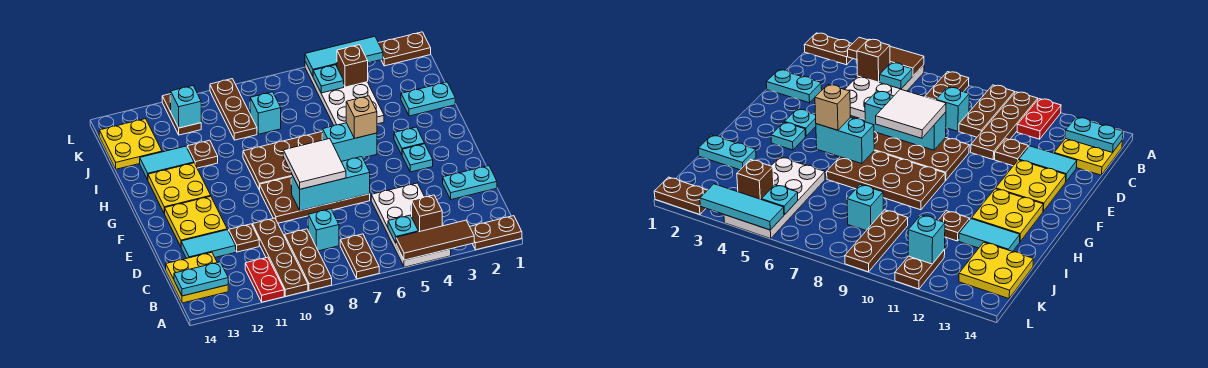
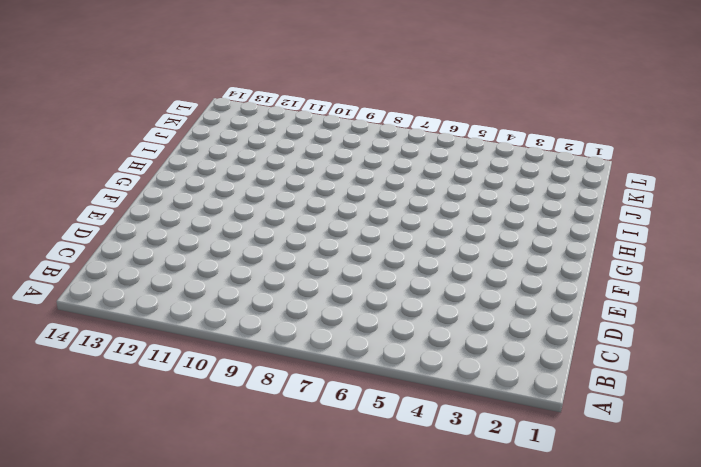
none -> brown plate A1:A2 level 1
none -> white plate A4:D5 level 1
none -> brown plate A7:B7 level 1
none -> brown plate A9:C9 level 1

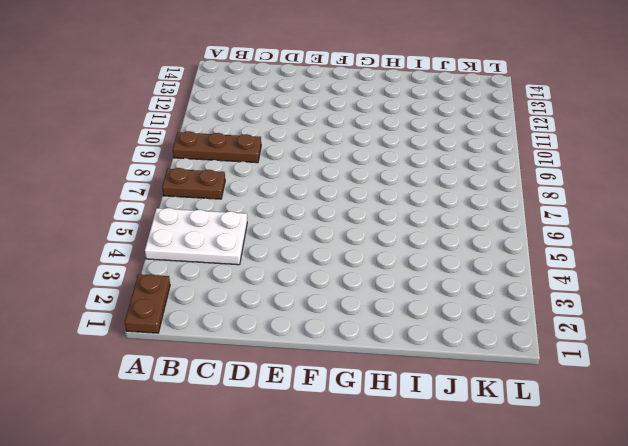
white plate A4:C5 level 1 -> white plate A4:D5 level 1
none -> brown plate A10:D10 level 1
none -> red plate A11:B11 level 1
none -> yellow plate B13:C14 level 1
none -> cyan brick C8 level 1

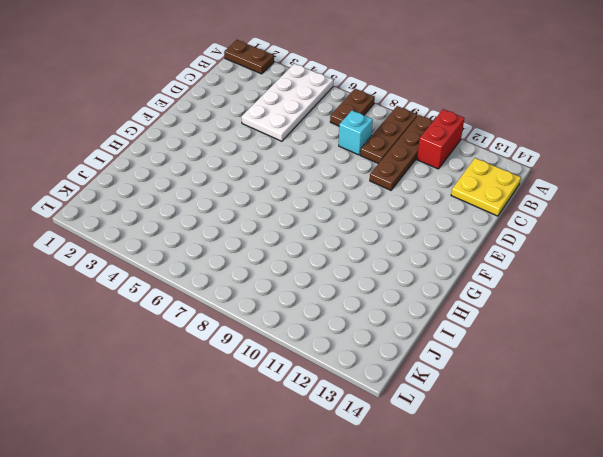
red brick A11:B11 level 1 -> red plate A11:B11 level 1
none -> cyan plate D1:D2 level 1
none -> brown plate D11 level 1
none -> cyan tile D12:D13 level 1
none -> brown plate E6:F9 level 1

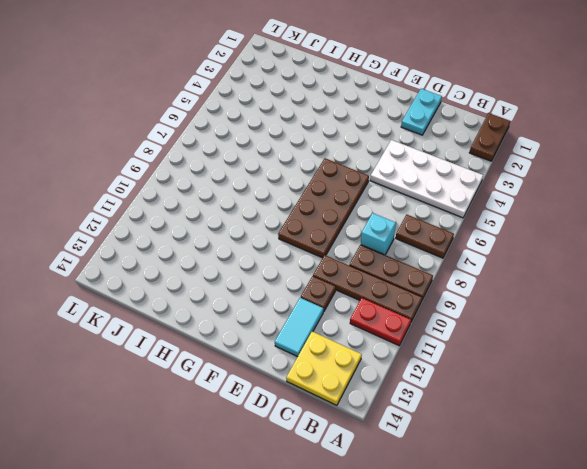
none -> yellow plate E12:F13 level 1
none -> cyan plate F3 level 1
none -> cyan plate G3 level 1
none -> brown plate G6:H9 level 1

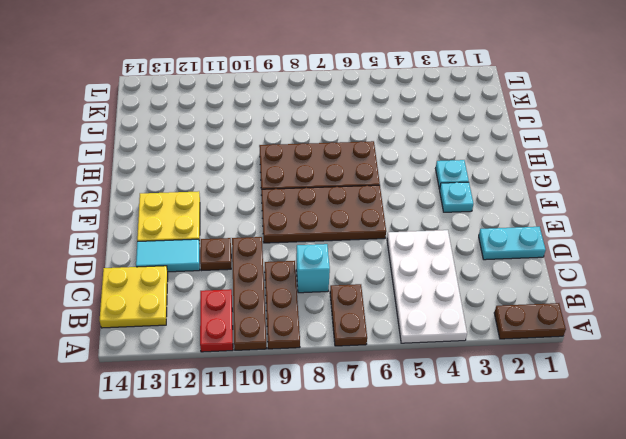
none -> yellow plate G12:H13 level 1
none -> cyan plate I1:I2 level 1
none -> white plate I4:L5 level 1
none -> brown plate I11 level 1

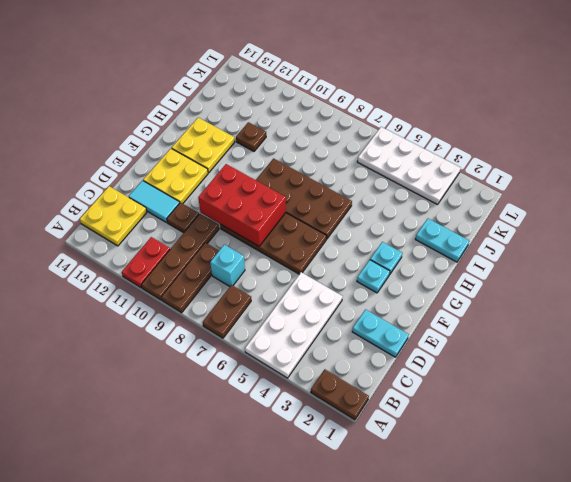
red brick E8:F10 level 2 -> cyan brick E6:E8 level 2
white plate K3:L6 level 1 -> white plate I4:L5 level 1
none -> cyan tile I12:I13 level 1
none -> cyan brick J8 level 1
none -> brown plate J9:L9 level 1
none -> yellow plate J13:K14 level 1

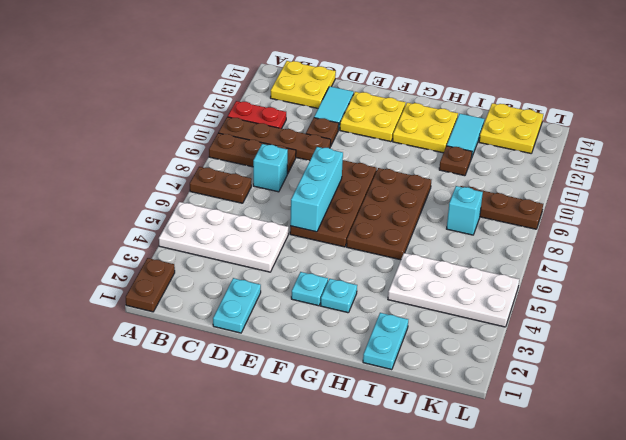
none -> brown plate K11:L11 level 1
none -> brown plate L1:L2 level 1
none -> brown tile A3:A5 level 2
none -> brown brick B4 level 2

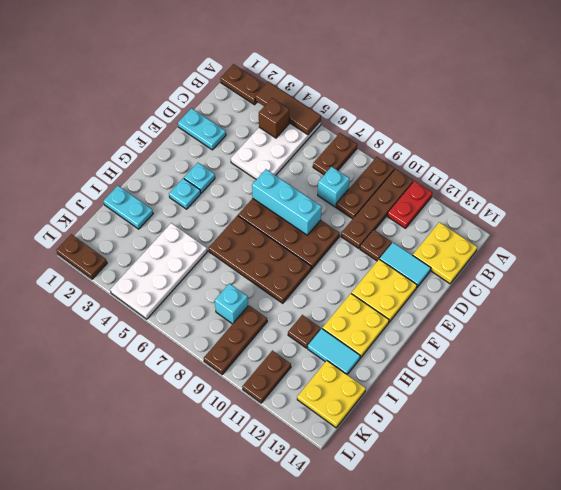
none -> cyan plate B5 level 2
none -> cyan plate B13:B14 level 2
none -> cyan brick G5:G6 level 2
none -> brown brick K4 level 2

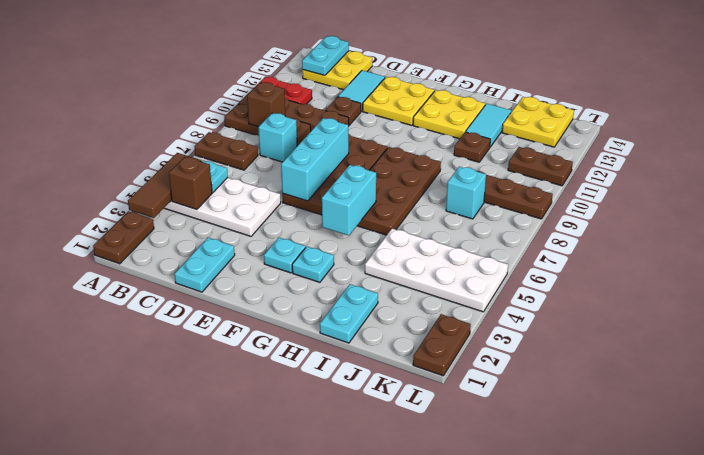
brown brick B9 level 2 -> brown brick K4 level 2
none -> cyan plate K5 level 2
none -> cyan brick K11 level 2
none -> cyan tile L3:L5 level 2
none -> white tile E7:F8 level 3

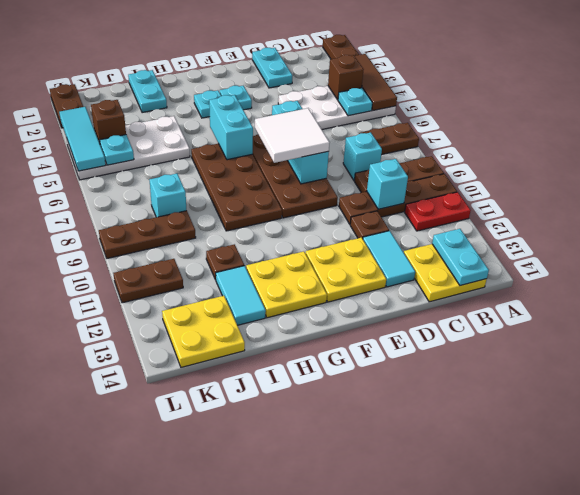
cyan brick C10 level 2 -> cyan brick K11 level 2
none -> tan brick G5 level 3

